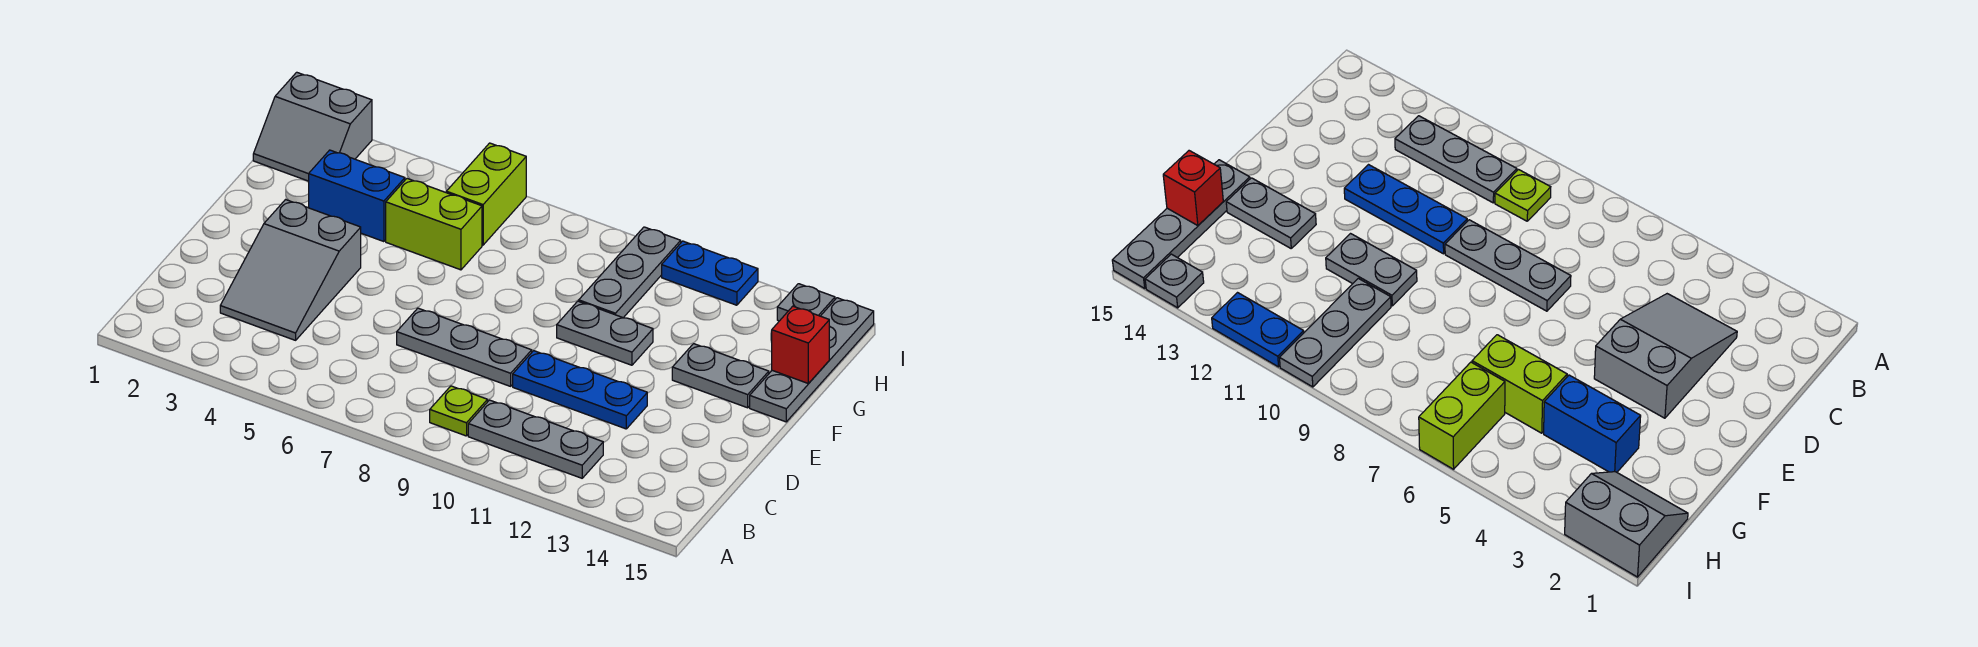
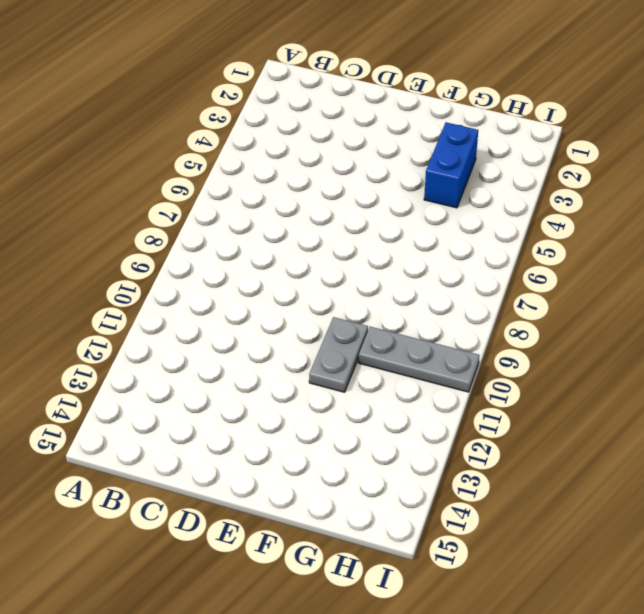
none -> lime plate B9 level 1
none -> grey plate B10:B12 level 1
none -> grey slope C3:E4 level 1 top E

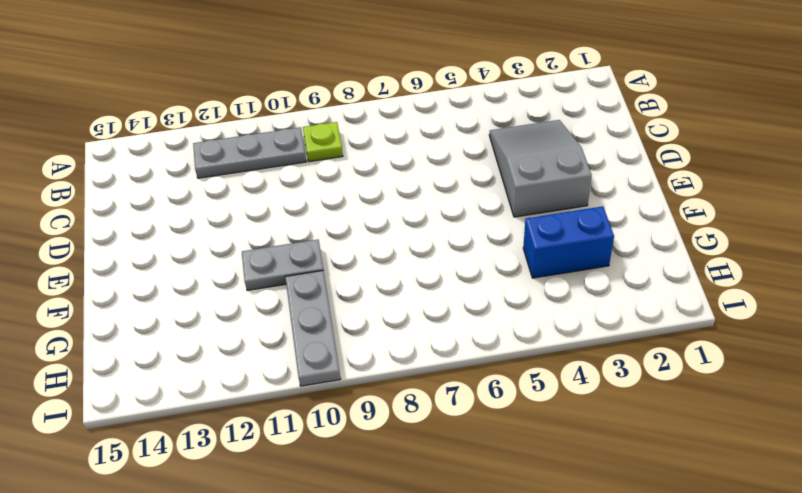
none -> grey plate D7:D9 level 1
none -> blue plate D10:D12 level 1
none -> grey plate F13:F14 level 1

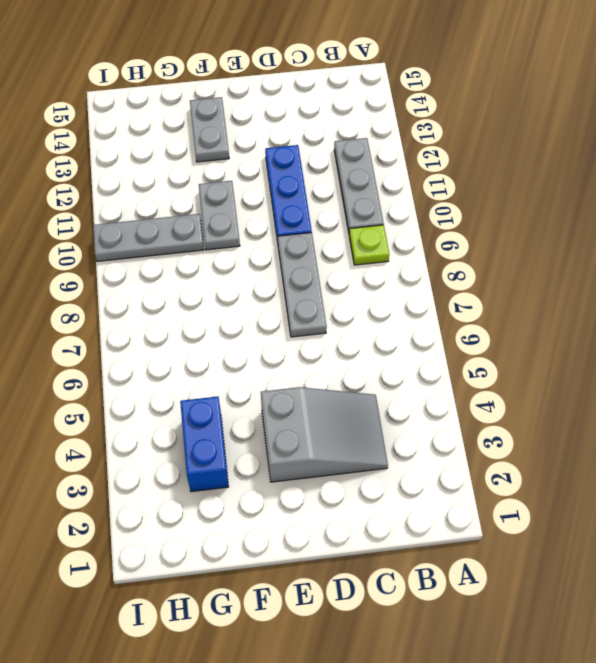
none -> grey plate F15:I15 level 1
none -> lime brick G5:G6 level 1
none -> grey slope H1:I2 level 1 top I

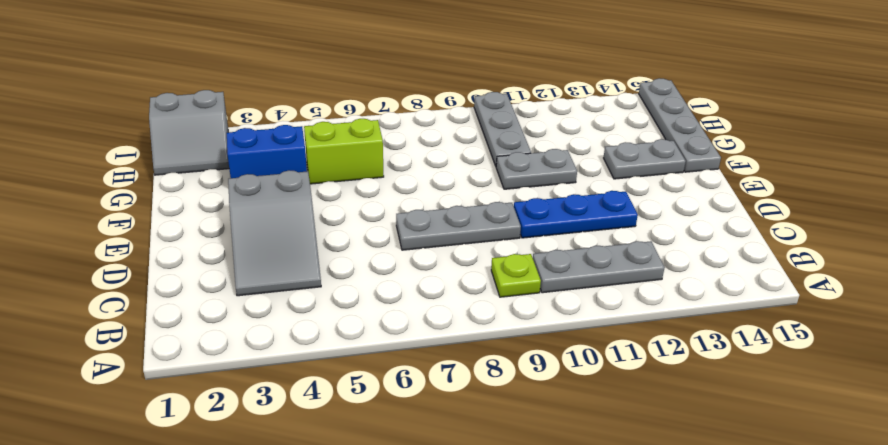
none -> lime brick H6:I6 level 1
none -> blue plate I11:I12 level 1
none -> grey plate I14 level 1

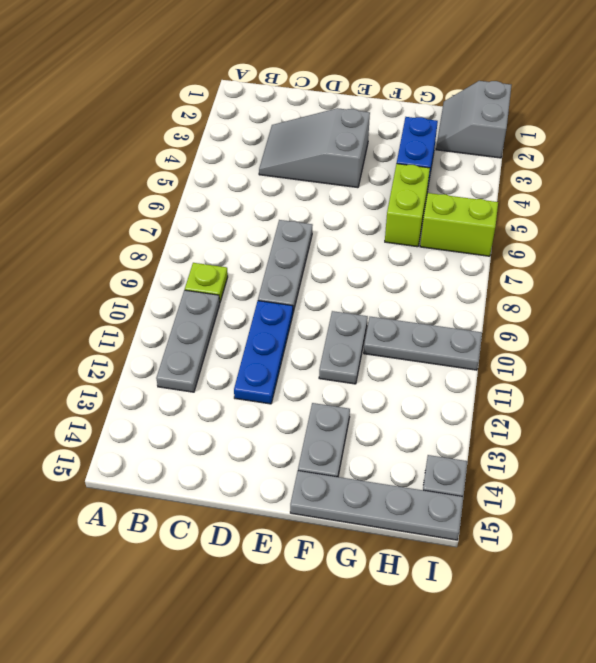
none -> blue plate I11:I12 level 1
none -> red brick G15 level 2

